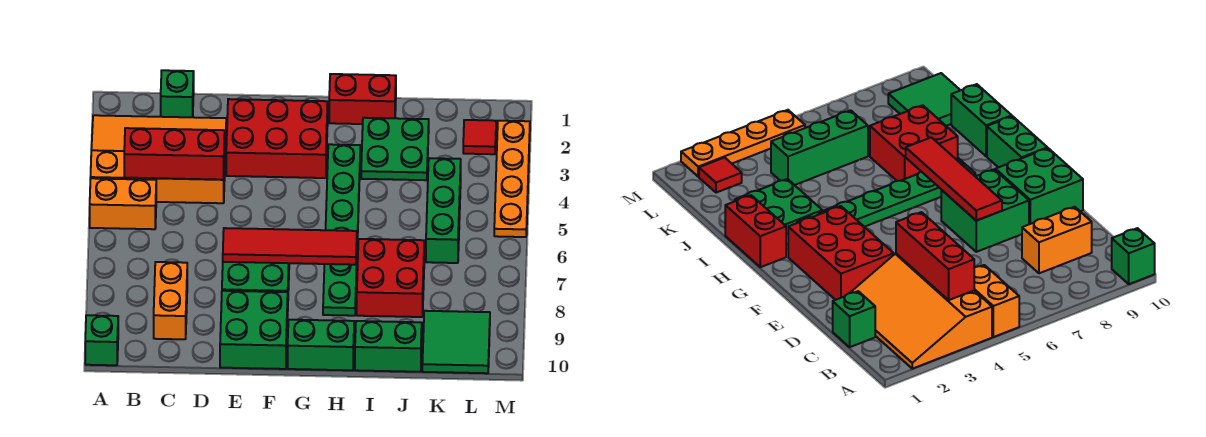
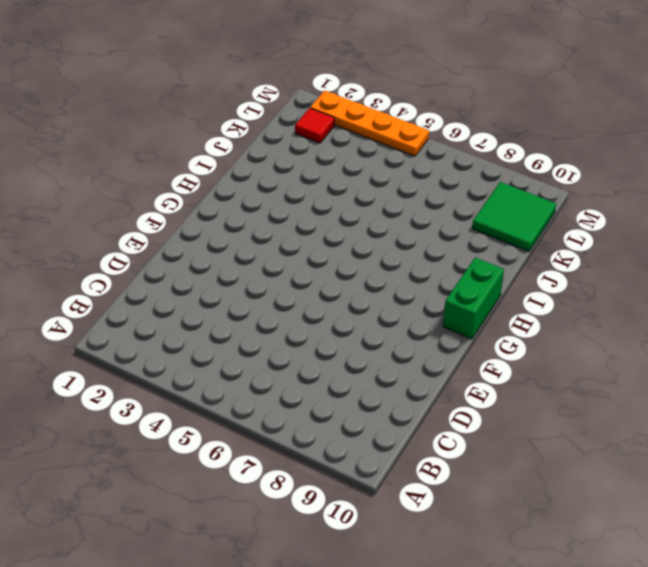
none -> orange slope A2:D4 level 1 top 4
none -> orange brick A5:B5 level 1
none -> green brick A10 level 1

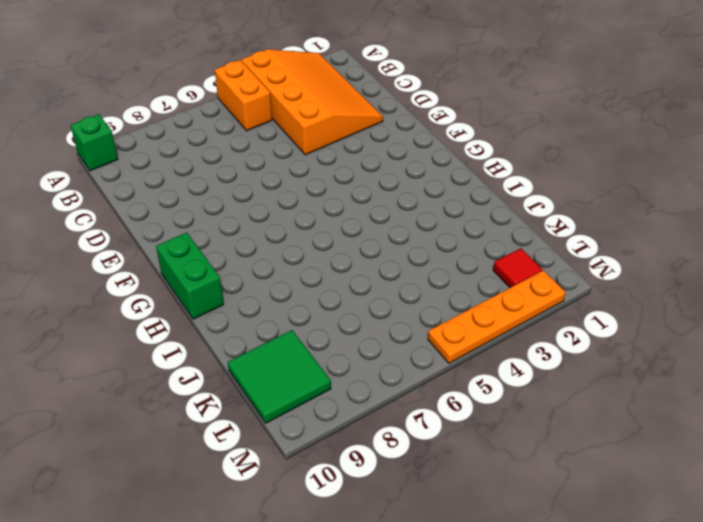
none -> green brick C1 level 1
none -> orange brick C8:C9 level 1
none -> red brick E2:G3 level 1

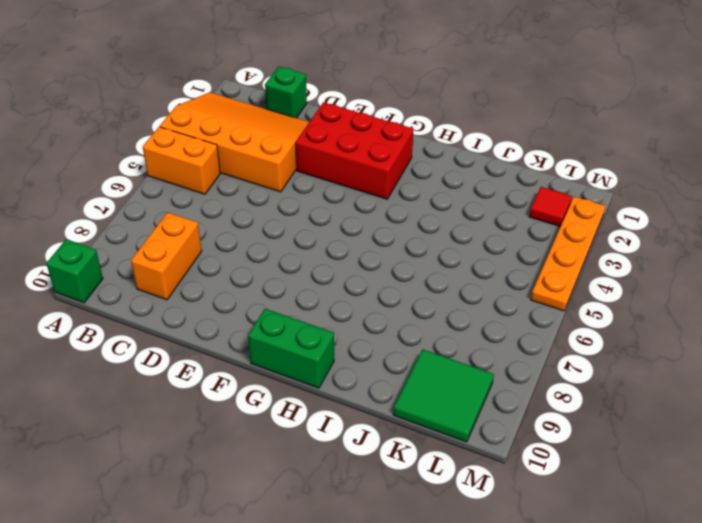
none -> green brick E7:F8 level 1
none -> green brick E9:F10 level 1
none -> red brick H1:I1 level 1

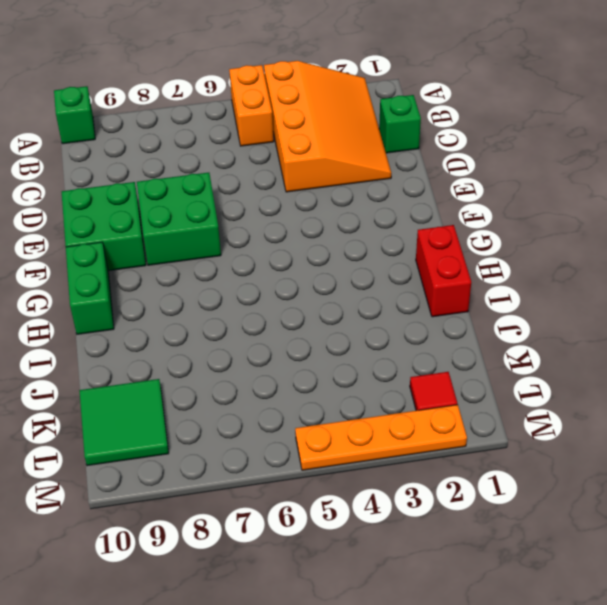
none -> orange brick C8:C9 level 1
none -> red brick E2:G3 level 1
none -> green plate H3:H8 level 1

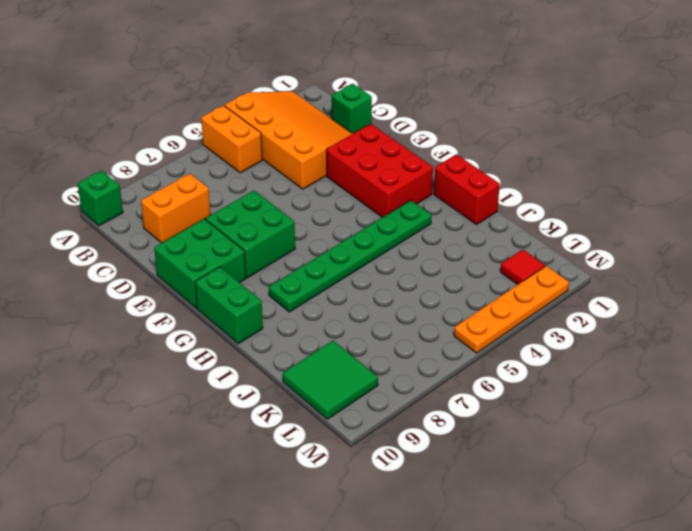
none -> green plate I2:J3 level 1
none -> red brick I7:J8 level 1
none -> green brick I10:J10 level 1

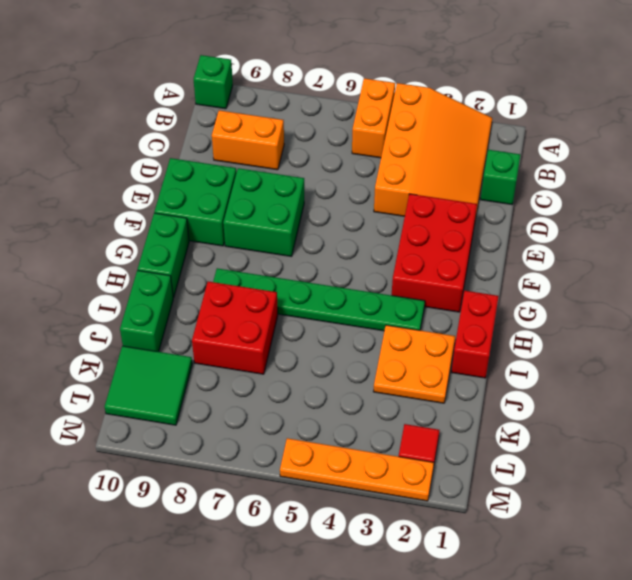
orange plate I2:J3 level 1 -> green plate I2:J3 level 1
none -> green brick K4:K6 level 1
none -> red brick B4:D4 level 2
none -> red tile E7:H7 level 2

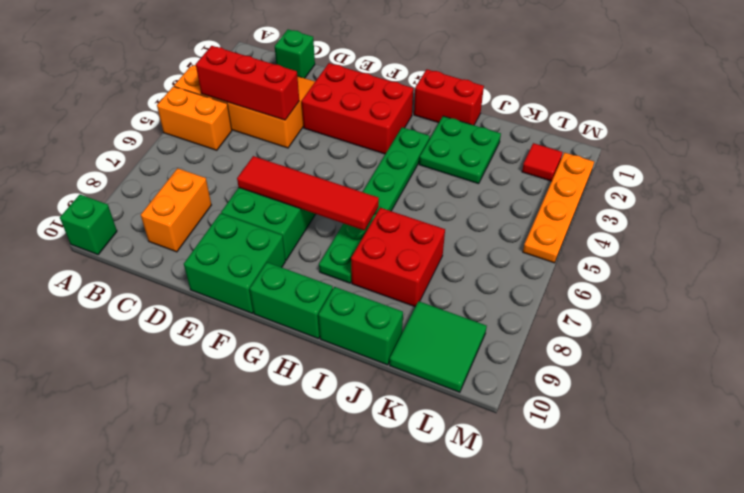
none -> green brick K4:K6 level 1

